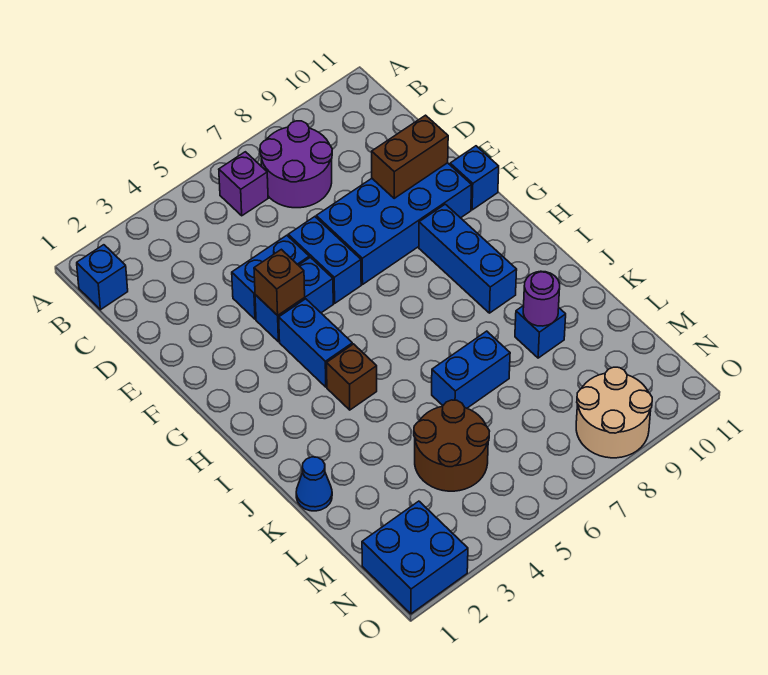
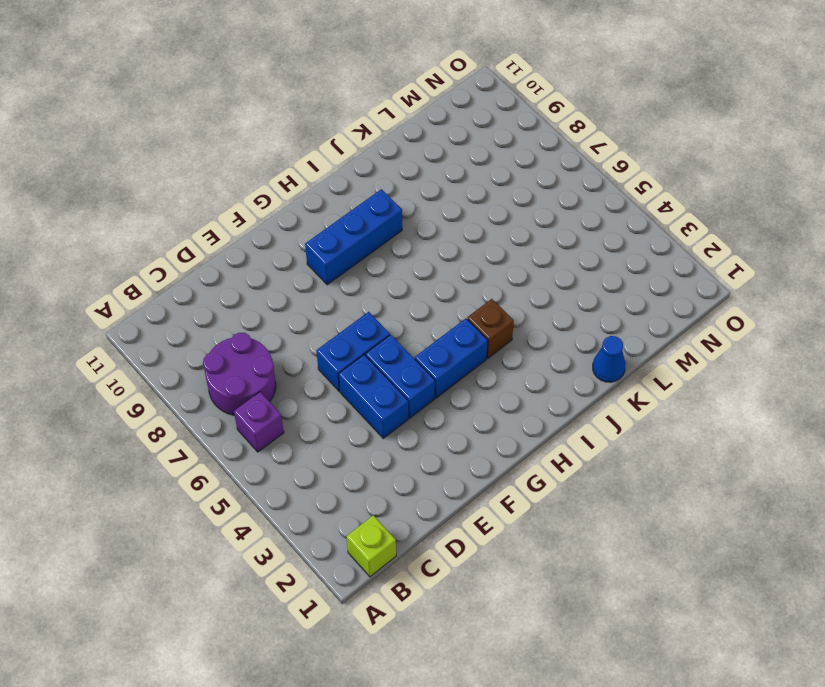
lime brick B1 level 1 -> blue brick B1 level 1
none -> blue brick E7:F10 level 1
none -> blue brick F11 level 1
none -> blue brick K6:K7 level 1

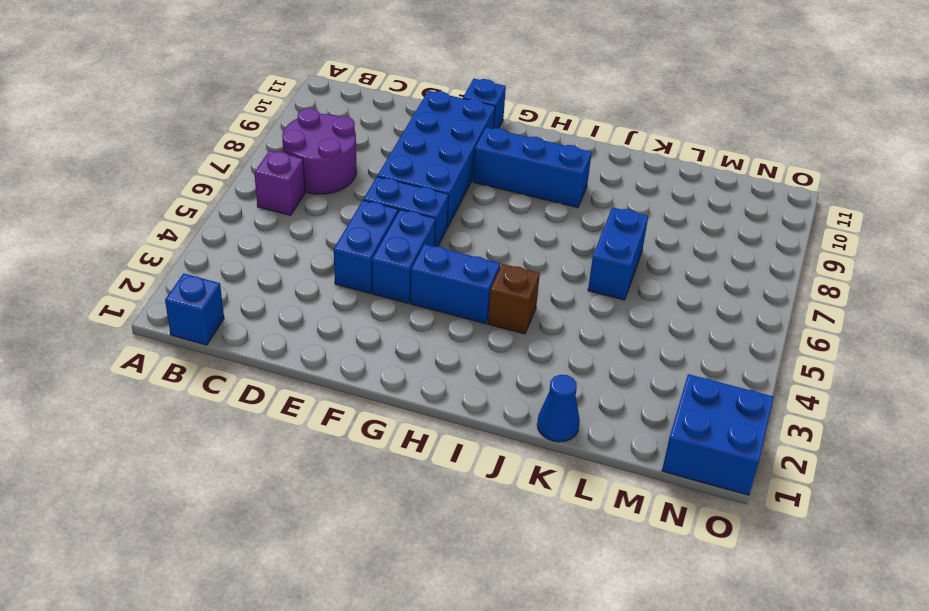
none -> blue brick K9 level 1
none -> brown round brick L4:M5 level 1
none -> tan round brick N8:O9 level 1

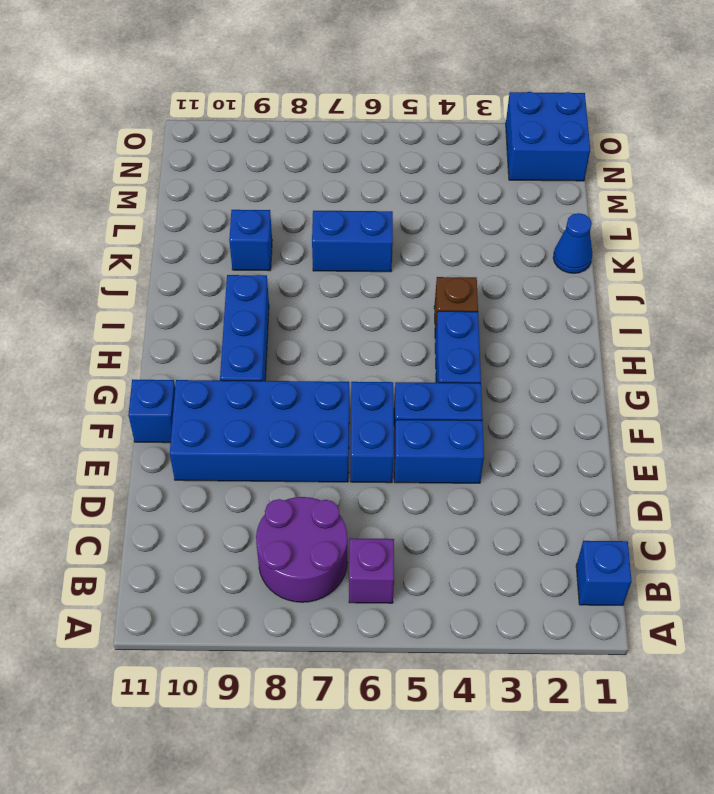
none -> brown round brick L4:M5 level 1
none -> tan round brick N8:O9 level 1
none -> brown brick E9:E10 level 2

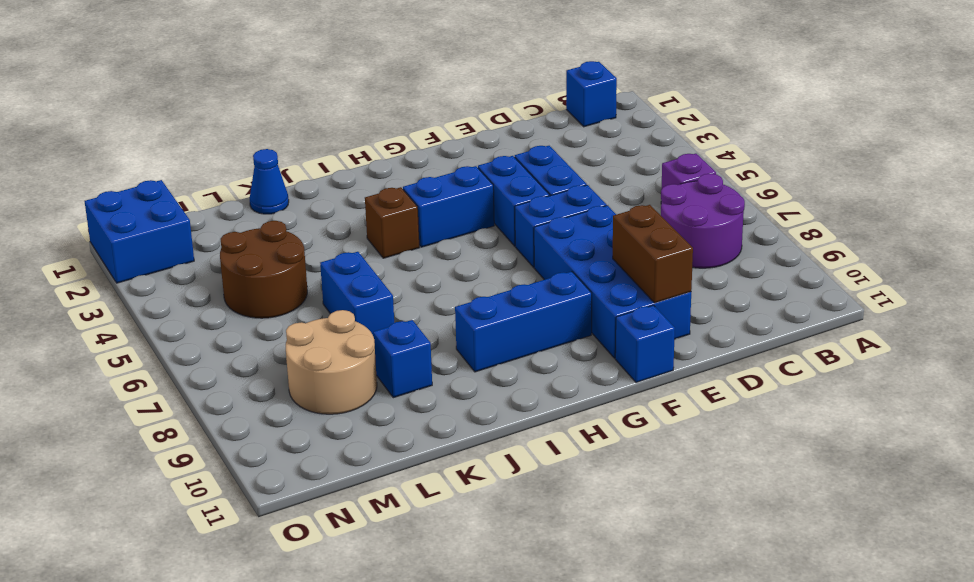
tan round brick L8:M9 level 1 -> tan round brick N8:O9 level 1
none -> brown brick F4 level 2
none -> purple round brick K9 level 2

